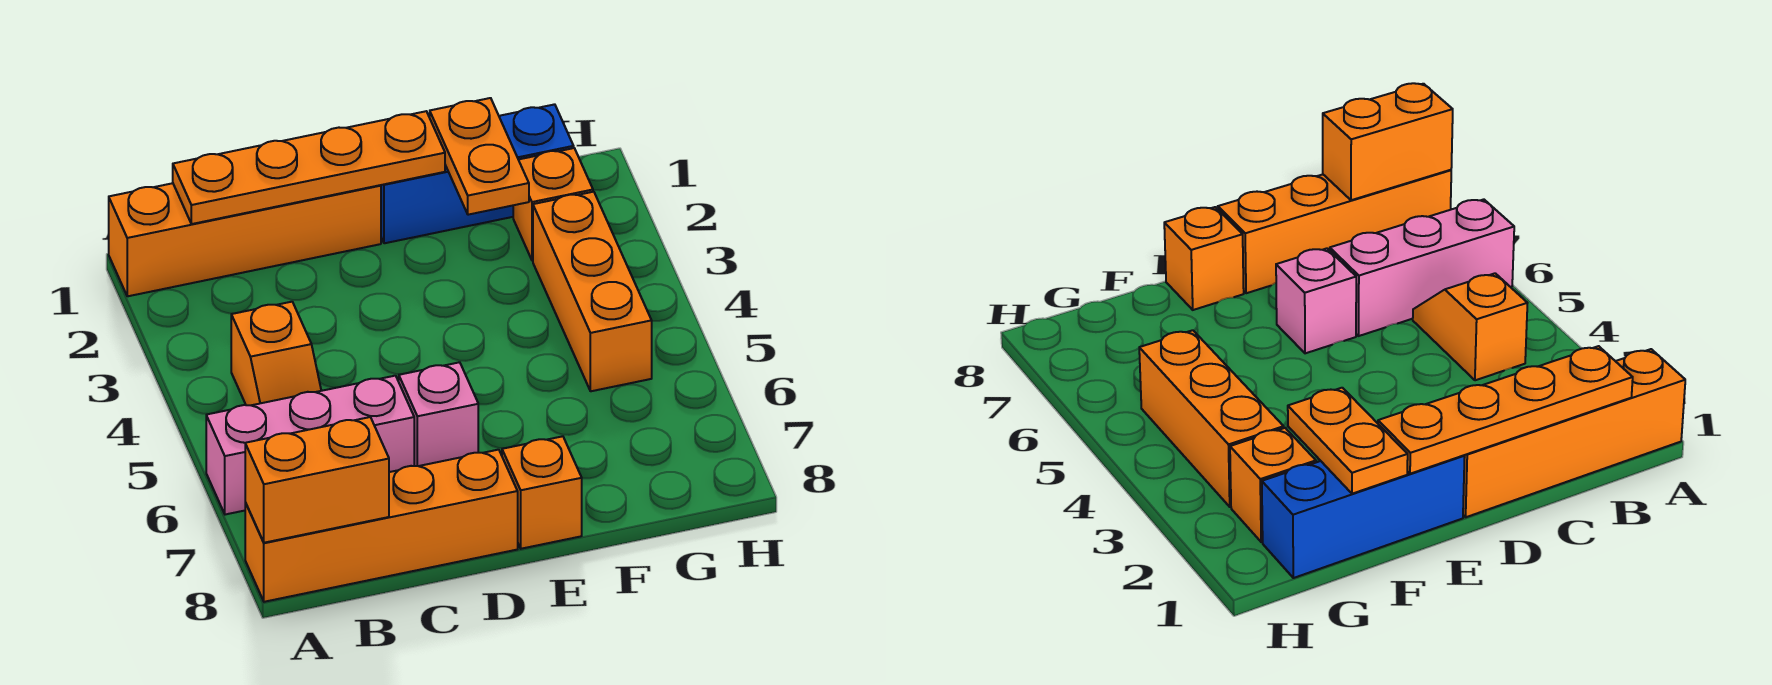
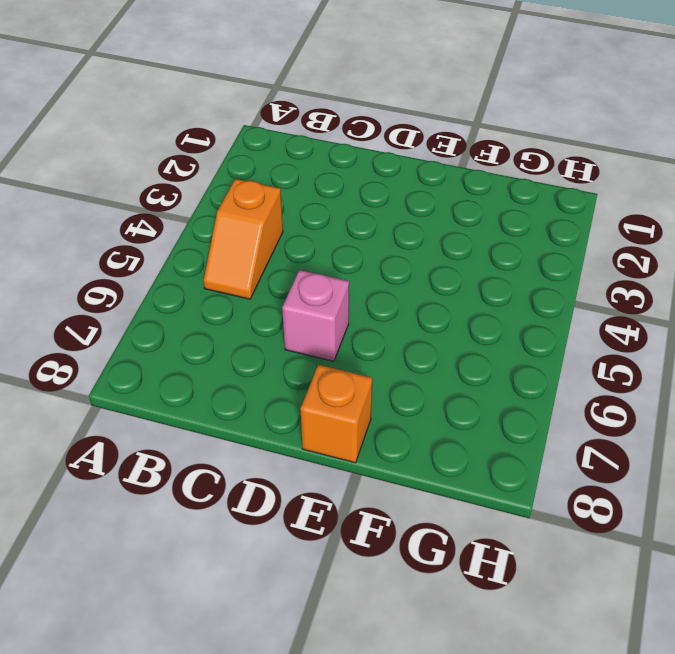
none -> orange brick A1:D1 level 1
none -> pink brick A6:C6 level 1
none -> orange brick A8:D8 level 1

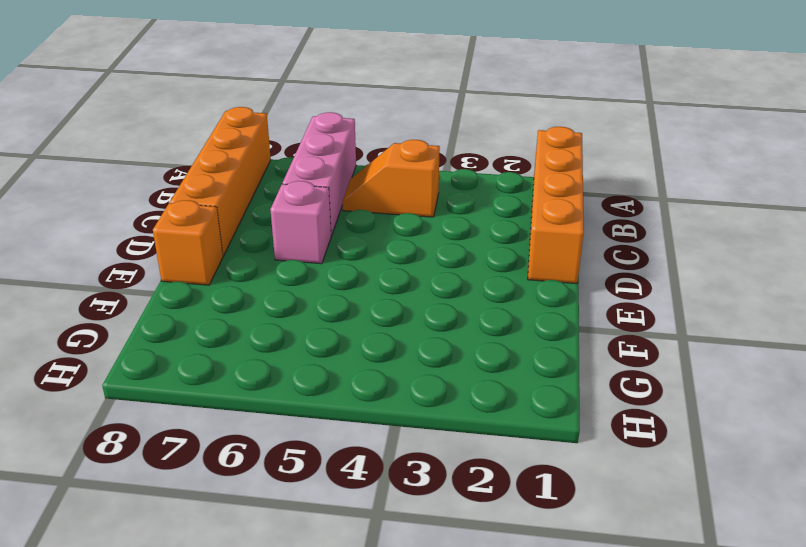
none -> blue brick E1:G1 level 1
none -> orange brick G2 level 1
none -> orange brick G3:G5 level 1

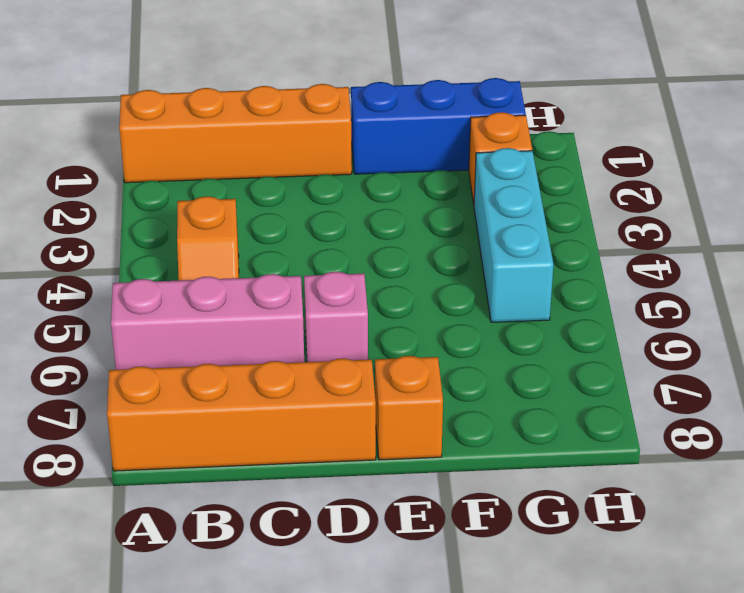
cyan brick G3:G5 level 1 -> orange brick G3:G5 level 1
none -> orange brick A8:B8 level 2
none -> orange plate B1:E1 level 2
none -> orange plate F1:F2 level 2

